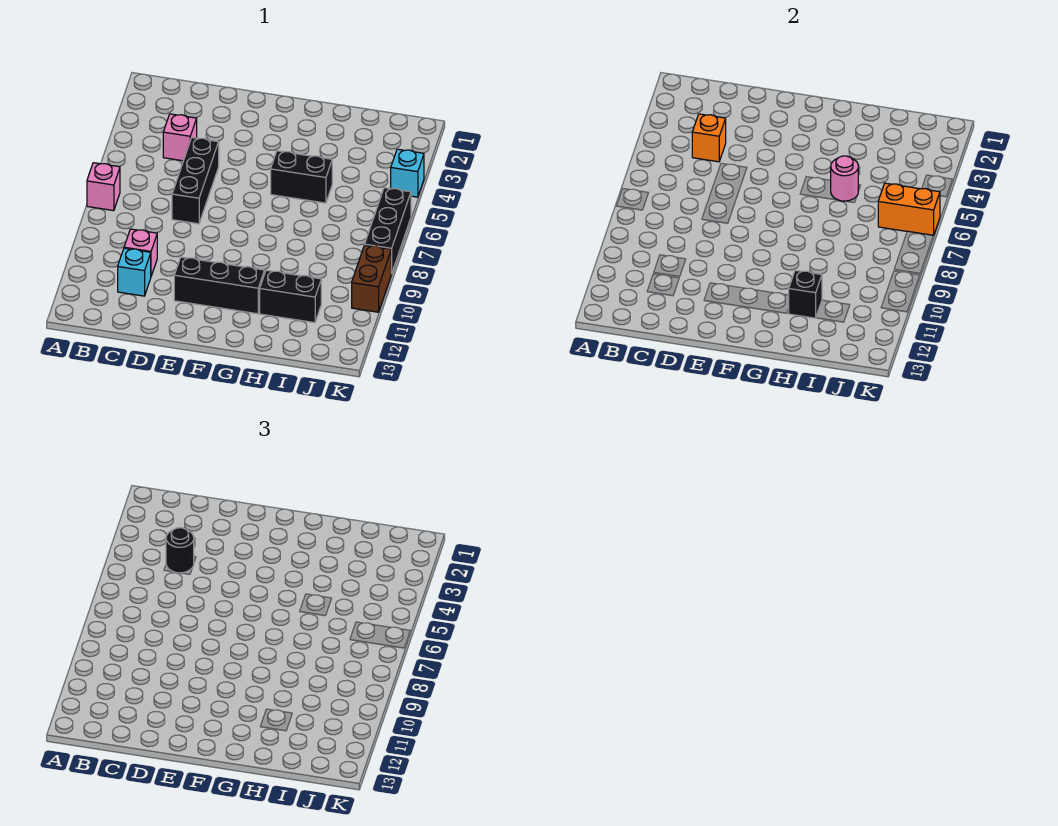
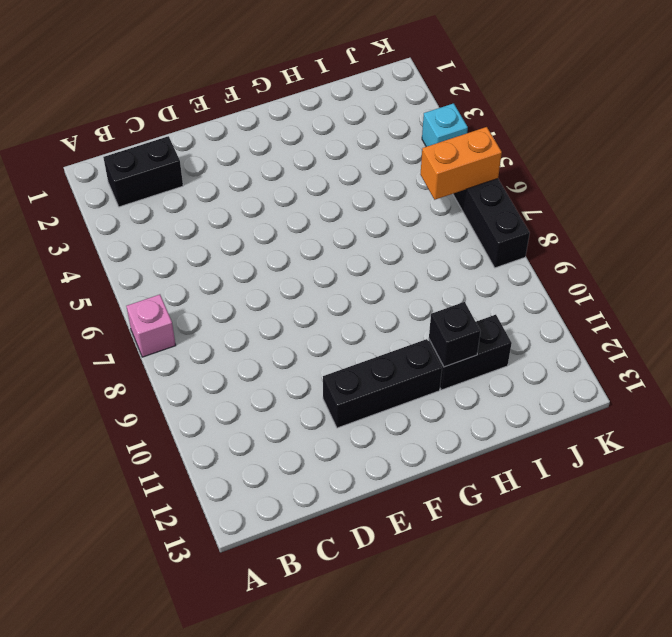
black brick B2:C2 level 1 -> black brick G5:H5 level 1
none -> pink brick C4 level 1
none -> pink brick C10 level 1
none -> cyan brick C11 level 1

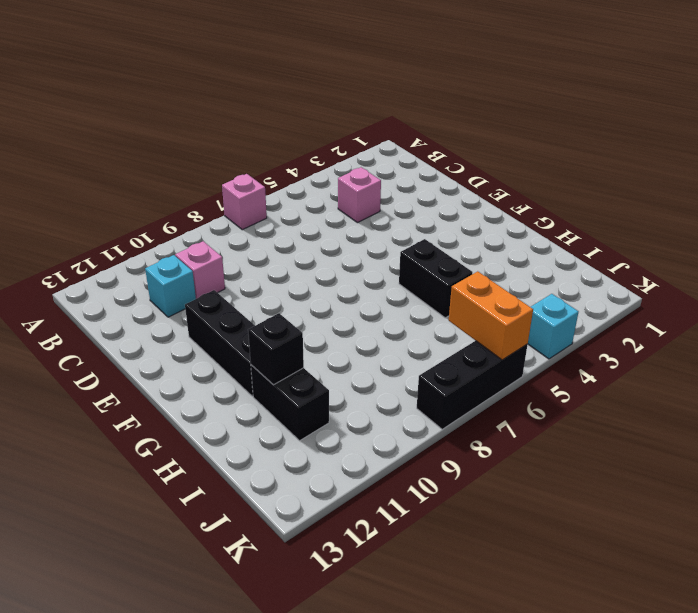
none -> black brick D5:D7 level 1
none -> brown brick K9:K10 level 1
none -> orange brick C4 level 2

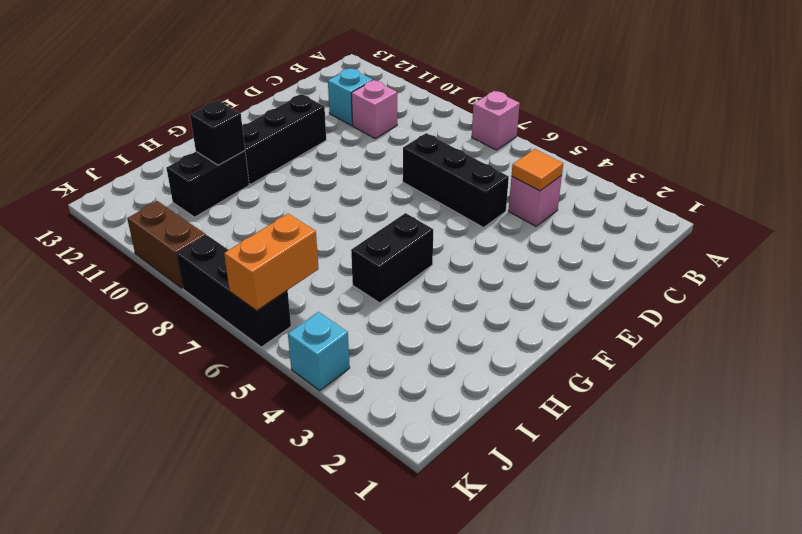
orange tile C4 level 2 -> orange brick C4 level 2
none -> pink round brick H5 level 2
none -> black round brick C4 level 3

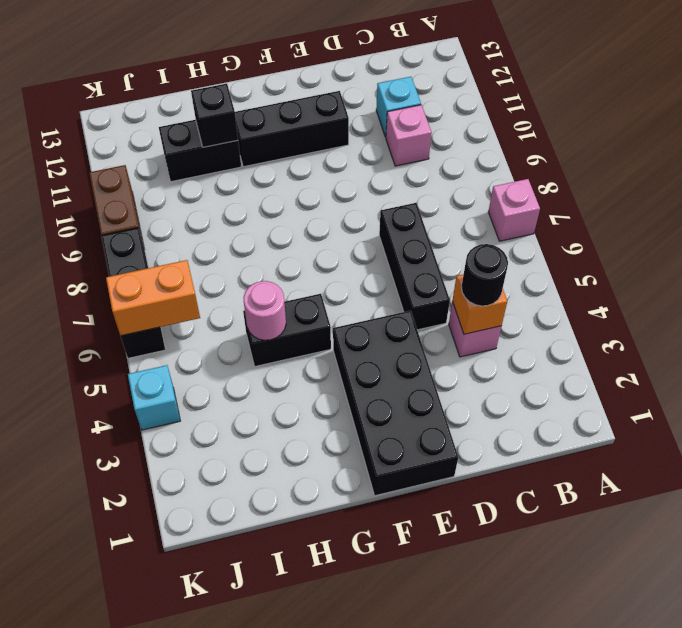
black brick E1:F4 level 1 -> none

